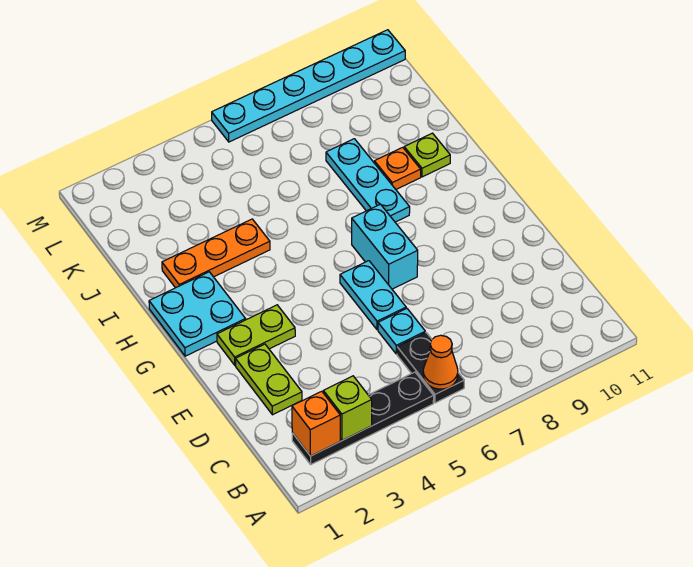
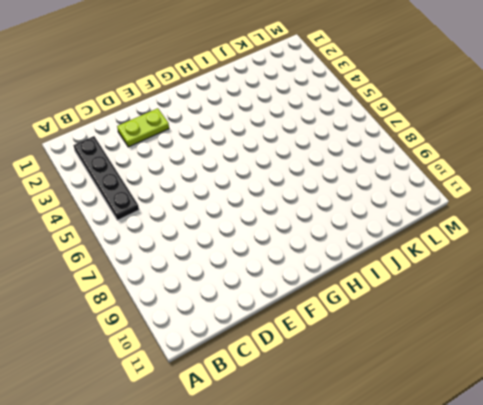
none -> black plate B6:C6 level 1
none -> cyan plate D6 level 1
none -> cyan plate E6:F6 level 1

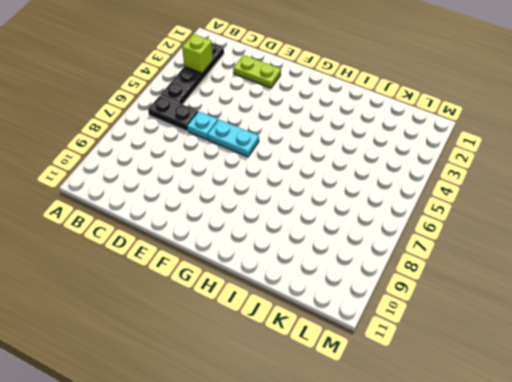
none -> lime plate F2:F3 level 1
none -> cyan brick F7:G7 level 1
none -> cyan plate G1:H2 level 1

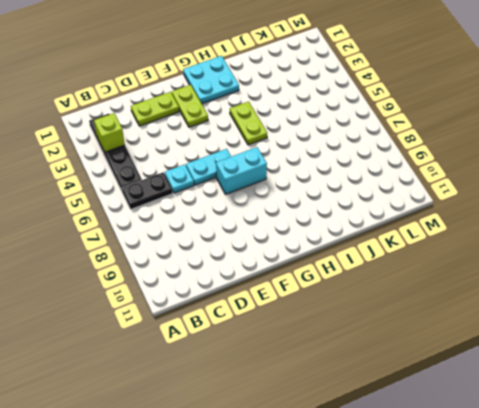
lime plate H4:H5 level 1 -> none
none -> cyan plate H8:J8 level 1
none -> orange plate I2:I4 level 1
none -> orange plate I9 level 1

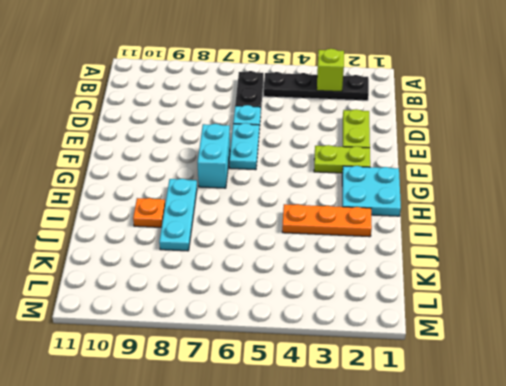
none -> lime plate I10 level 1
none -> cyan plate M6:M11 level 1
none -> orange brick B2 level 2

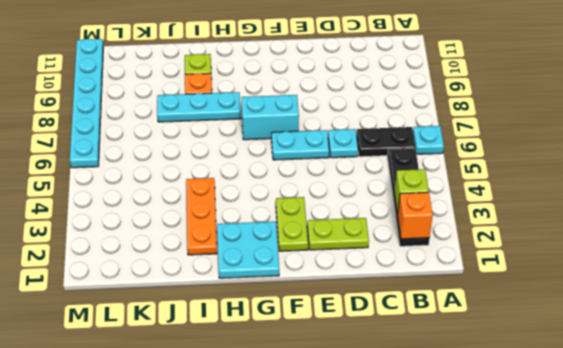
cyan plate A6 level 1 -> none
none -> orange cone B6 level 2

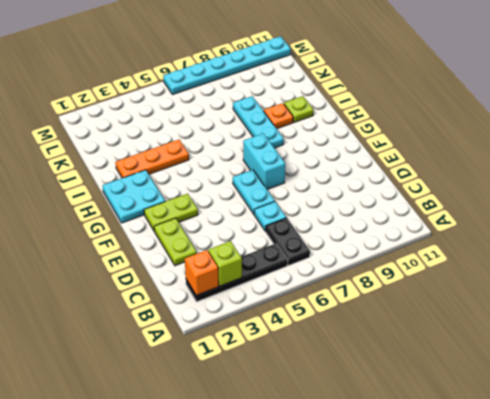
none -> orange cone B6 level 2

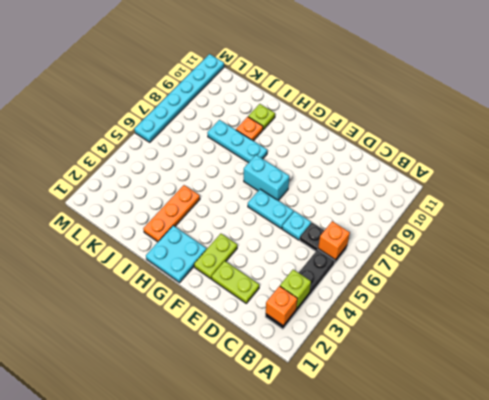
orange brick B6 level 2 -> orange cone B6 level 2

